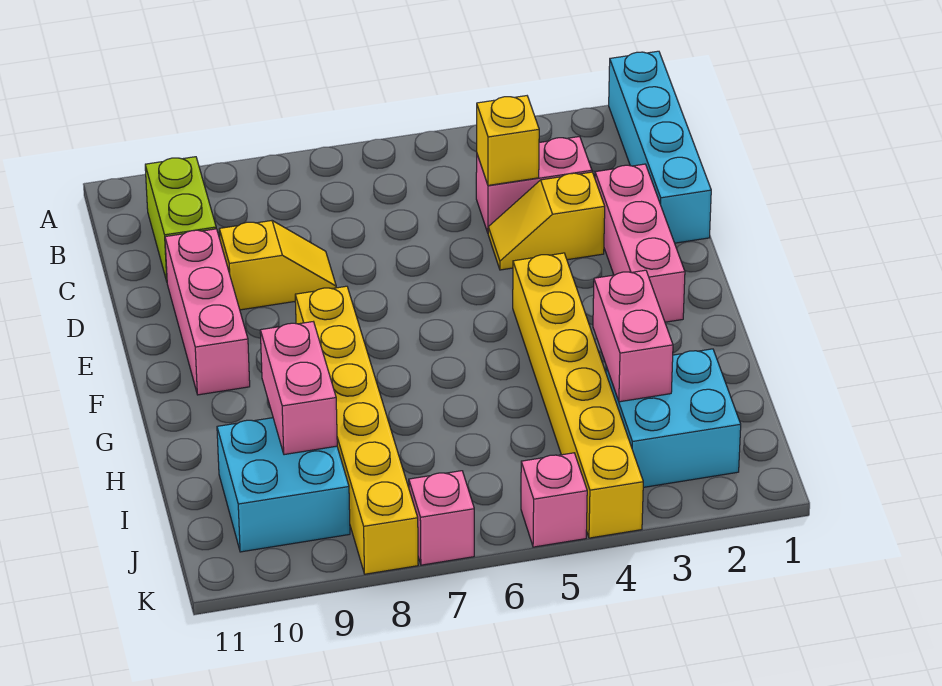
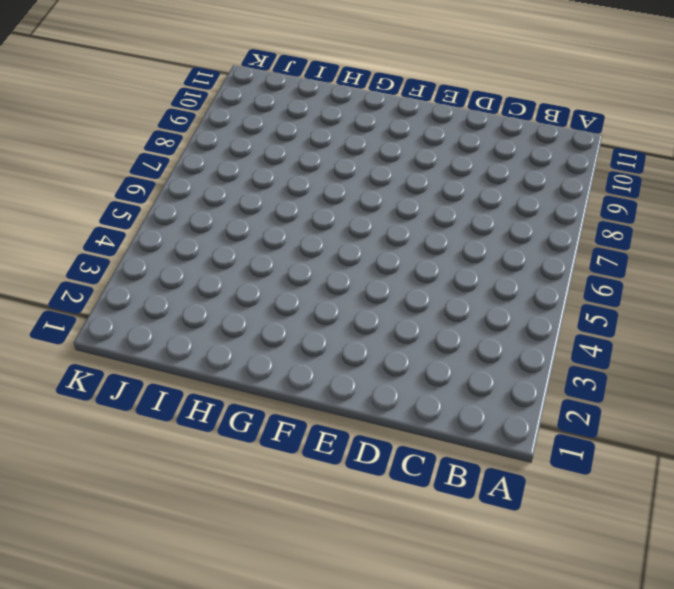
none -> cyan brick A1:D1 level 1
none -> lime brick B10:C10 level 1
none -> pink brick C3:C4 level 1

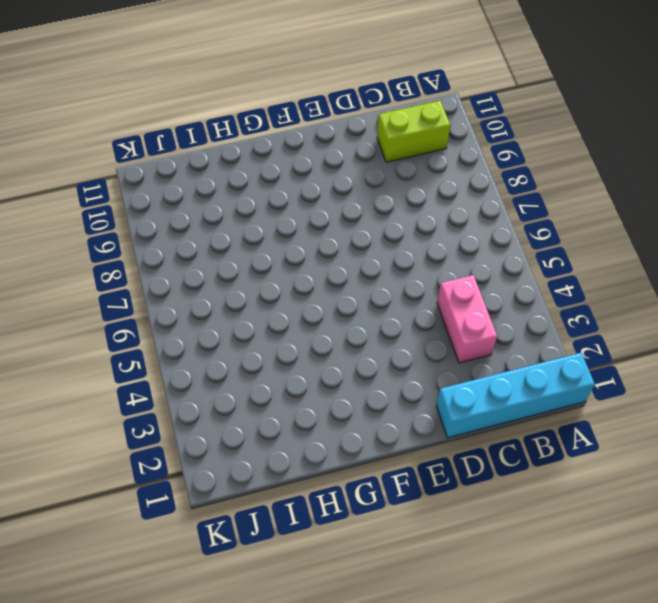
none -> pink brick D2:F2 level 1
none -> yellow slope D3:D4 level 1 top 3
none -> yellow slope D8:D9 level 1 top 9

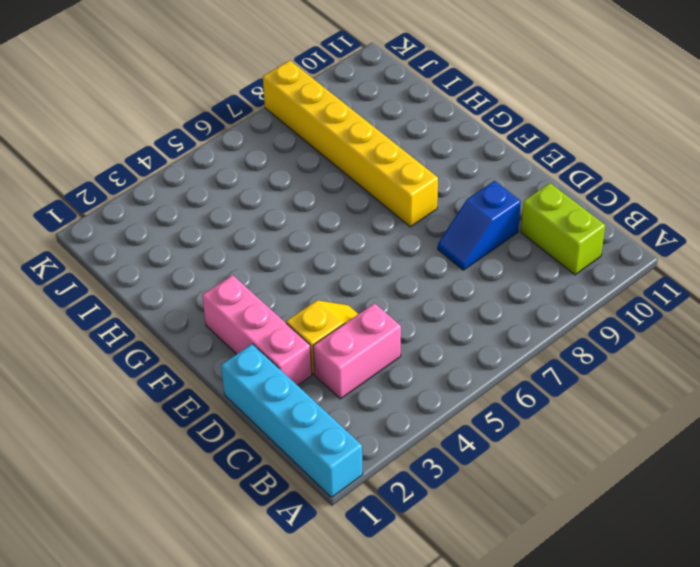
blue slope D8:D9 level 1 top 9 -> yellow slope D8:D9 level 1 top 9
none -> pink brick D10:F10 level 1
none -> yellow brick F4:K4 level 1
none -> cyan brick I2:J3 level 1

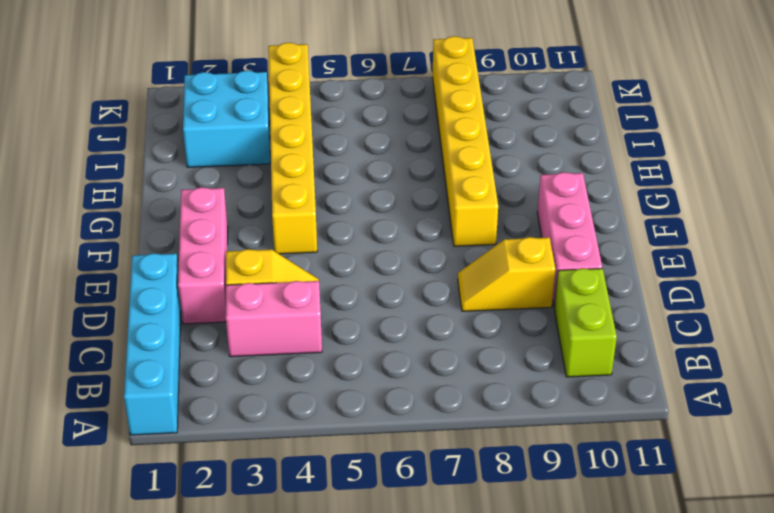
none -> cyan brick I9:J10 level 1
none -> pink brick K5 level 1
none -> pink brick K7 level 1

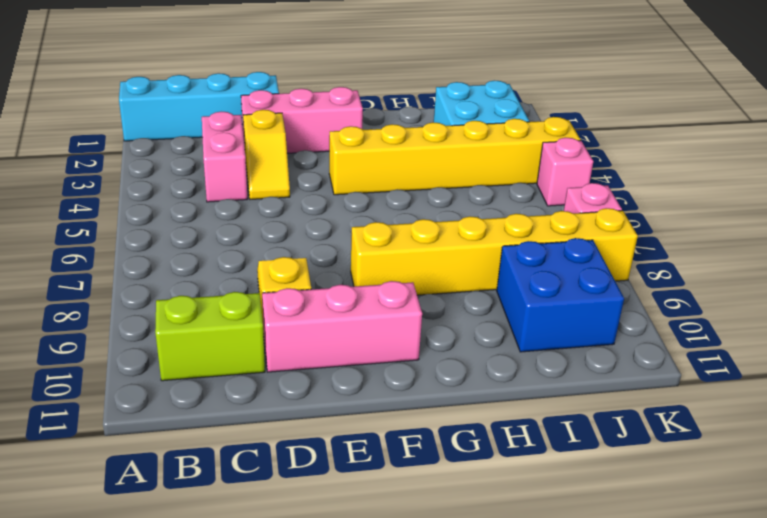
blue brick I9:J10 level 1 -> cyan brick I9:J10 level 1
none -> yellow brick C4 level 2
none -> pink brick H3:I3 level 2
none -> pink brick H9:I9 level 2

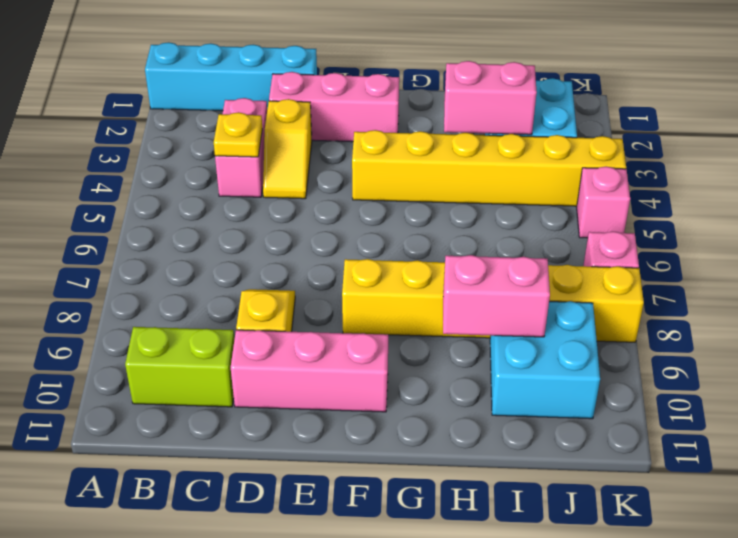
yellow plate C4 level 2 -> yellow brick C4 level 2

